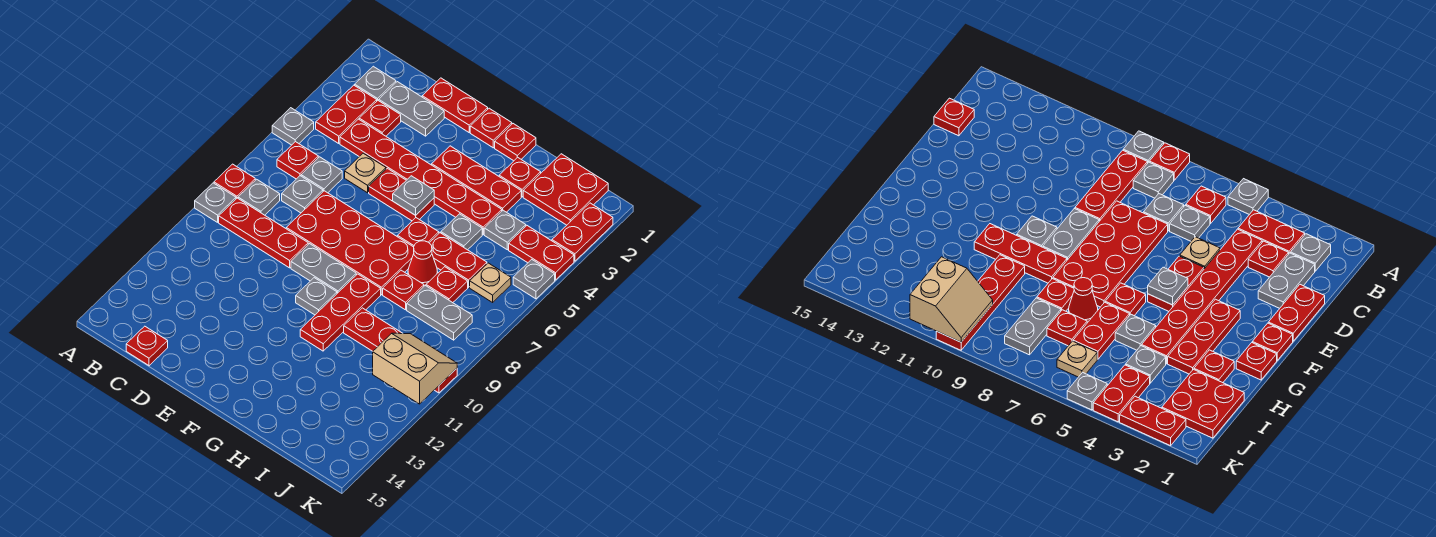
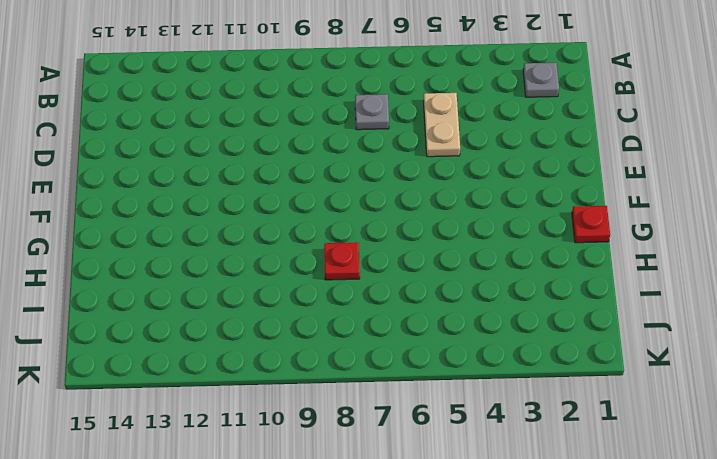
tan plate C5:D5 level 1 -> tan plate D5 level 1
none -> grey plate A5 level 1
none -> red plate A8 level 1
none -> grey plate A9 level 1
none -> red plate B3:B4 level 1

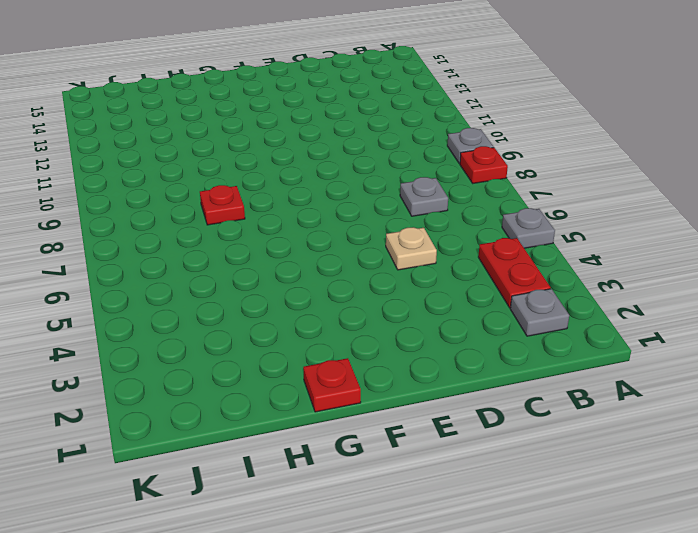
none -> red plate B6 level 1
none -> grey plate B8 level 1
none -> red plate B9:D9 level 1
none -> grey plate C2:D2 level 1

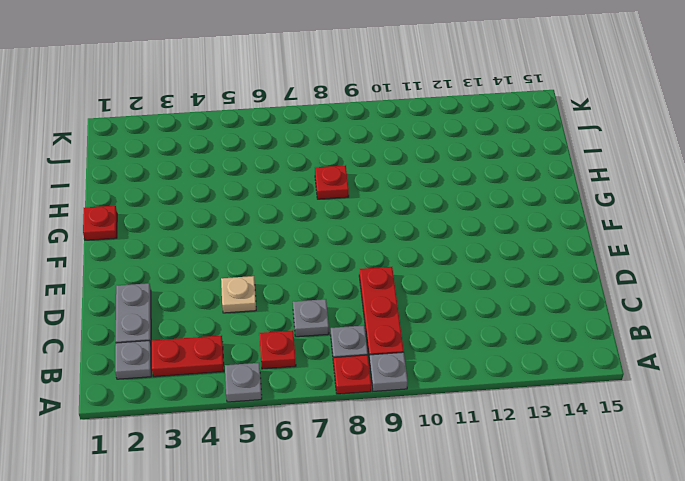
none -> red plate C3 level 1
none -> red plate C4:H4 level 1
none -> grey plate C6 level 1
none -> red plate C15 level 1

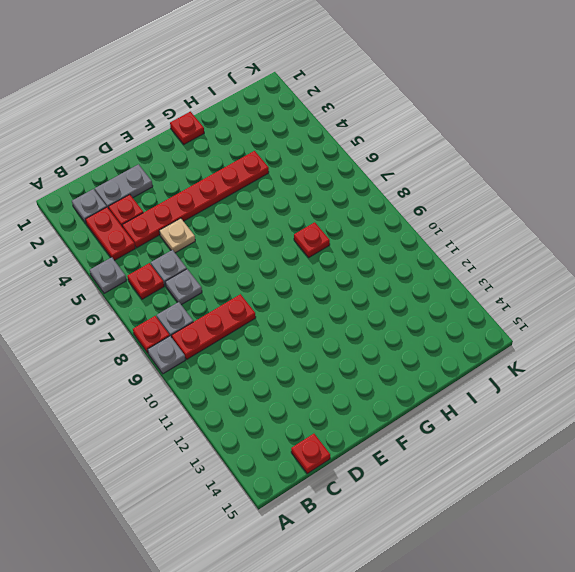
none -> red plate D1:E1 level 1
none -> red plate D7:G8 level 1
none -> red plate E5:F5 level 1
none -> grey plate E9:F9 level 1

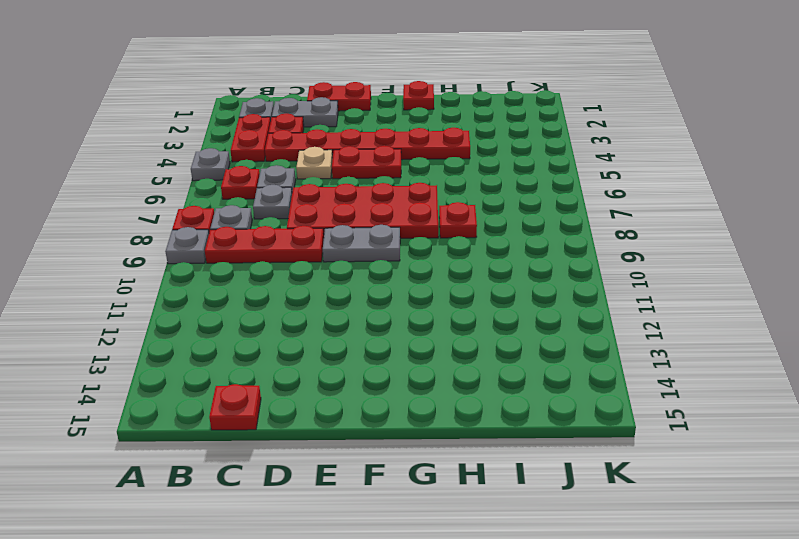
none -> red plate F1 level 1
none -> red plate F3:H3 level 1
none -> grey plate F10 level 1
none -> red plate G6 level 1

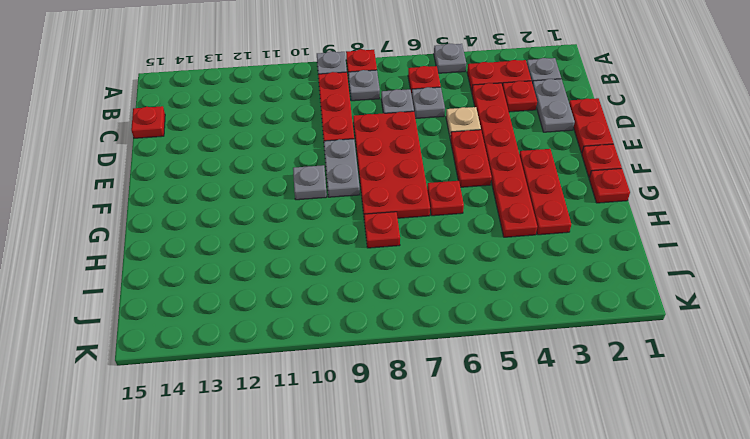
none -> red plate G9:G11 level 1
none -> red plate H2 level 1
none -> grey plate H5 level 1
none -> red plate H6:I6 level 1

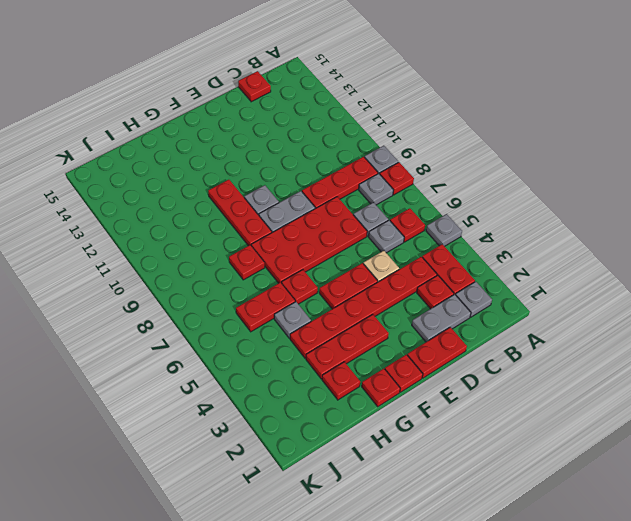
none -> red cone H7 level 1
none -> red plate H10:K10 level 1
none -> red plate I1:J2 level 1
none -> grey plate I4 level 1

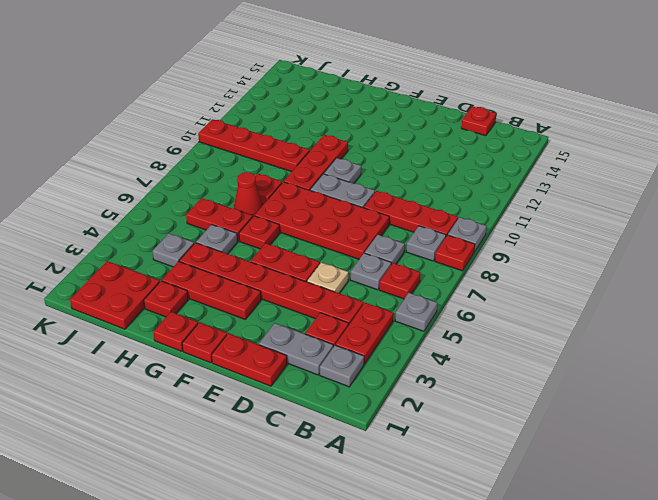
none -> red plate I7 level 1
none -> grey plate I8:J8 level 1
none -> red plate J4:K4 level 1
none -> tan plate J6 level 1

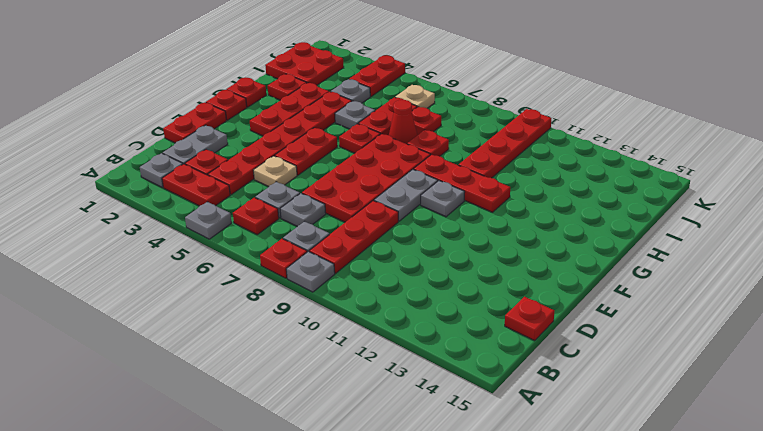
none -> grey plate I8:J8 level 1
none -> red plate K2:K3 level 1
none -> grey plate K5 level 1
none -> grey plate F5 level 2

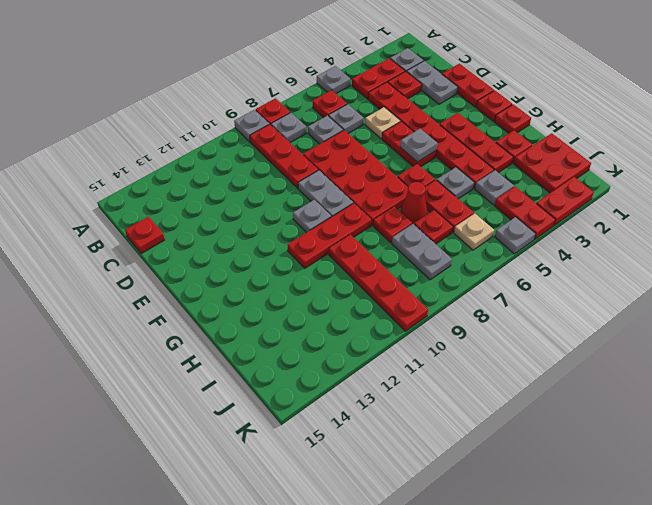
none -> tan slope J10:K11 level 2 top 11

